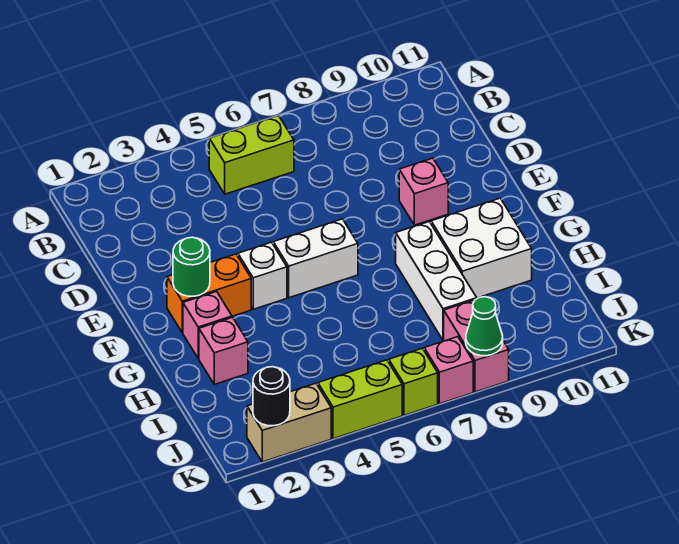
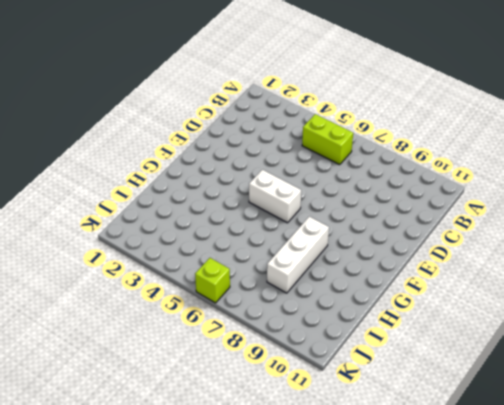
none -> pink brick E9 level 1
none -> orange brick F2:F3 level 1
none -> white brick F4 level 1

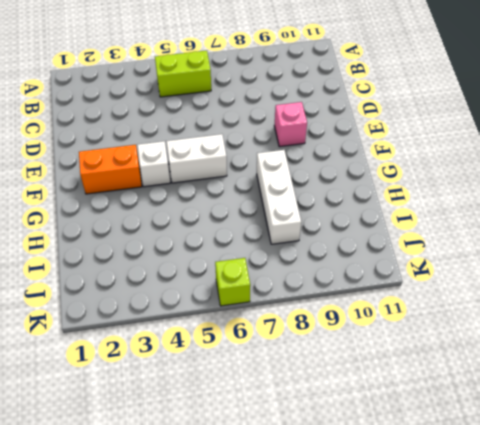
none -> pink brick G2 level 1
none -> white brick G9:H10 level 1
none -> pink brick H2 level 1

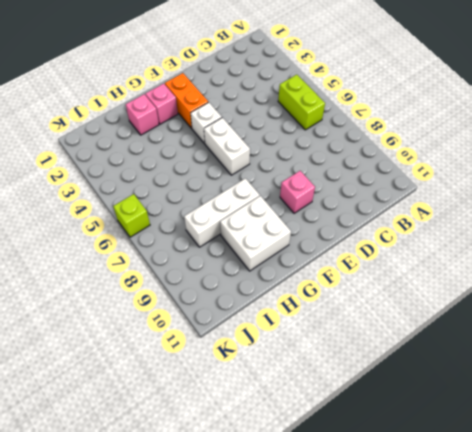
none -> pink brick J8:K8 level 1
none -> tan brick K2:K3 level 1
none -> lime brick K4:K5 level 1

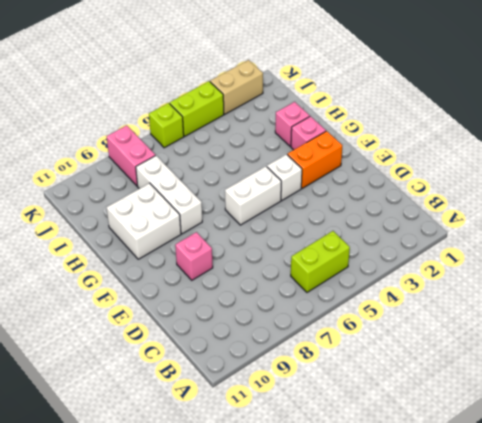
none -> pink brick K7 level 1
none -> green round brick F2 level 2
none -> black round brick K2 level 2

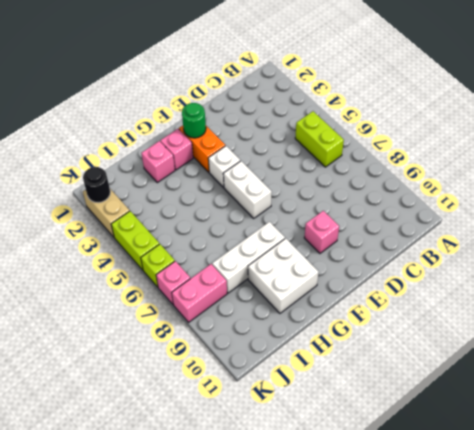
none -> green cone K8 level 2

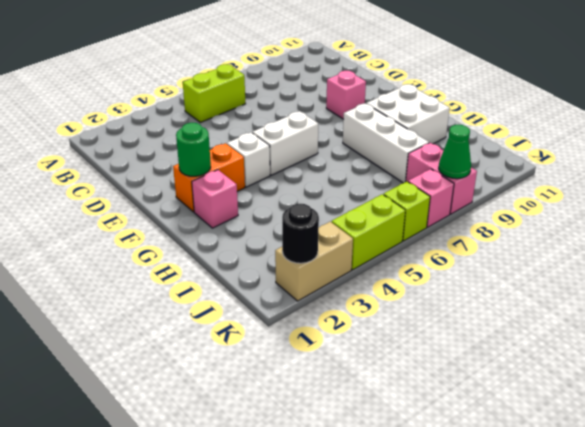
none -> pink brick H2 level 1

